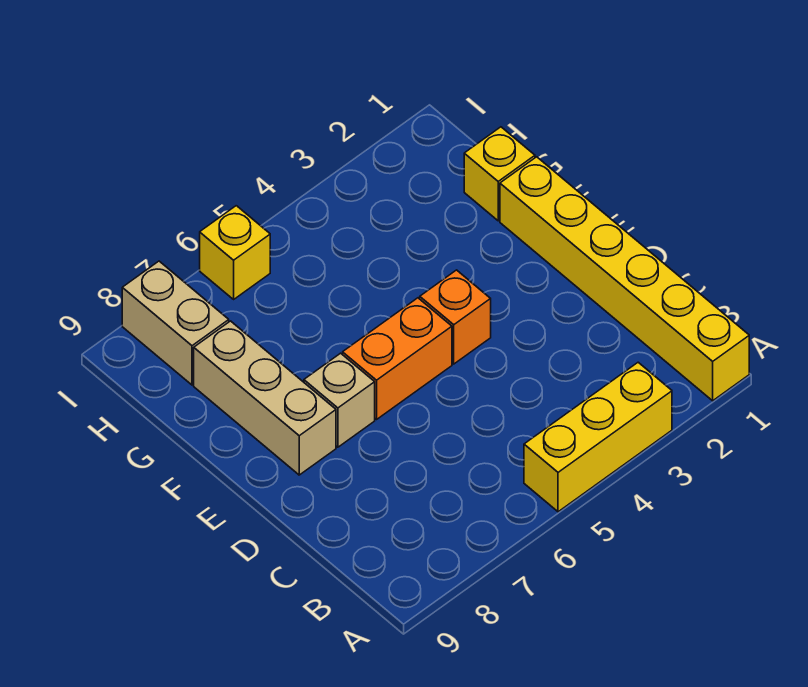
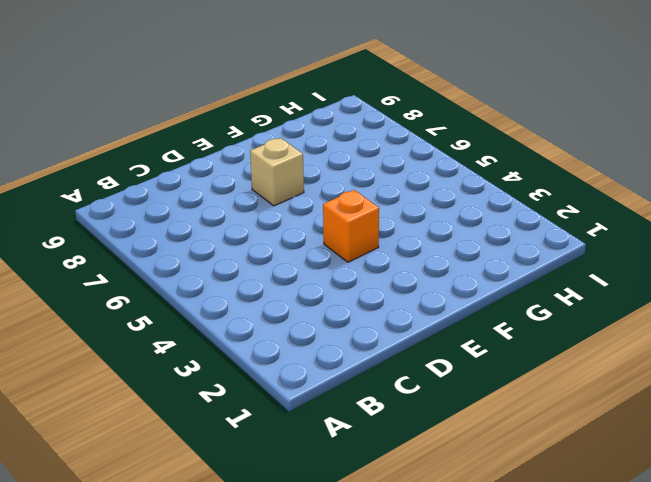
none -> yellow brick A1:F1 level 1
none -> yellow brick A3:A5 level 1

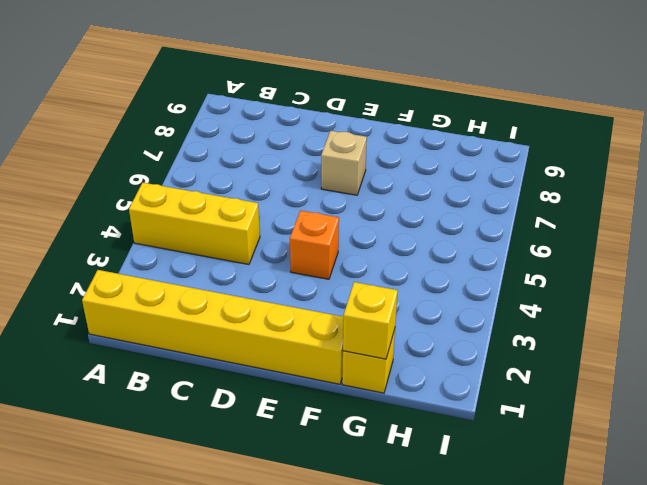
yellow brick A4:C4 level 1 -> yellow brick A3:A5 level 1
yellow brick G1 level 2 -> yellow brick I6 level 1
none -> orange brick E5:E6 level 1
none -> tan brick E8:G8 level 1

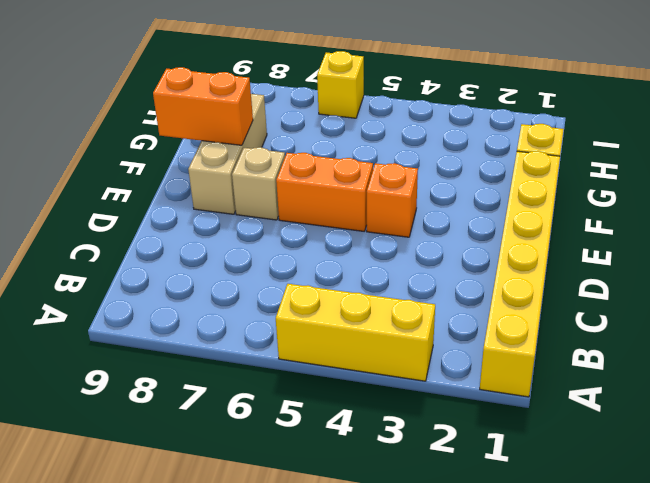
orange brick F8:F9 level 2 -> none
none -> tan brick H8:I8 level 1

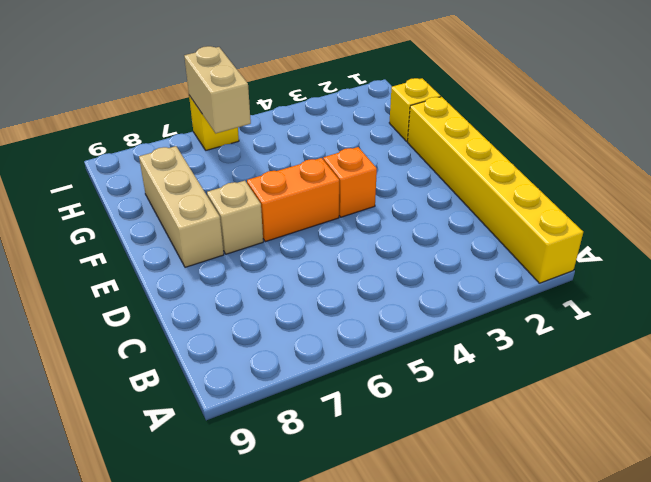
tan brick H6:I6 level 2 -> tan brick H8:I8 level 1
none -> yellow brick A3:A5 level 1

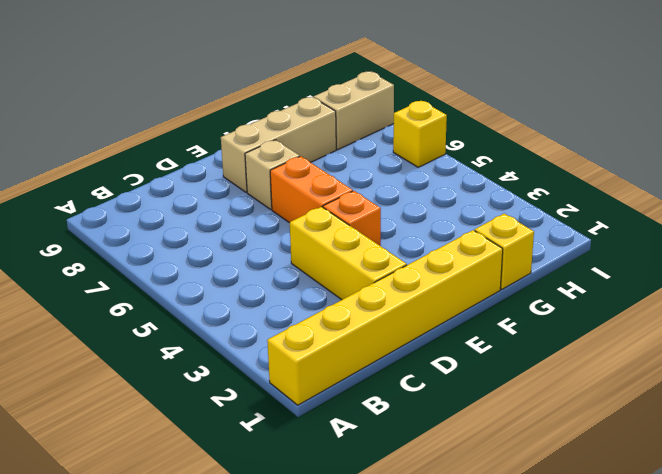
yellow brick D2:D4 level 1 -> yellow brick A3:A5 level 1

